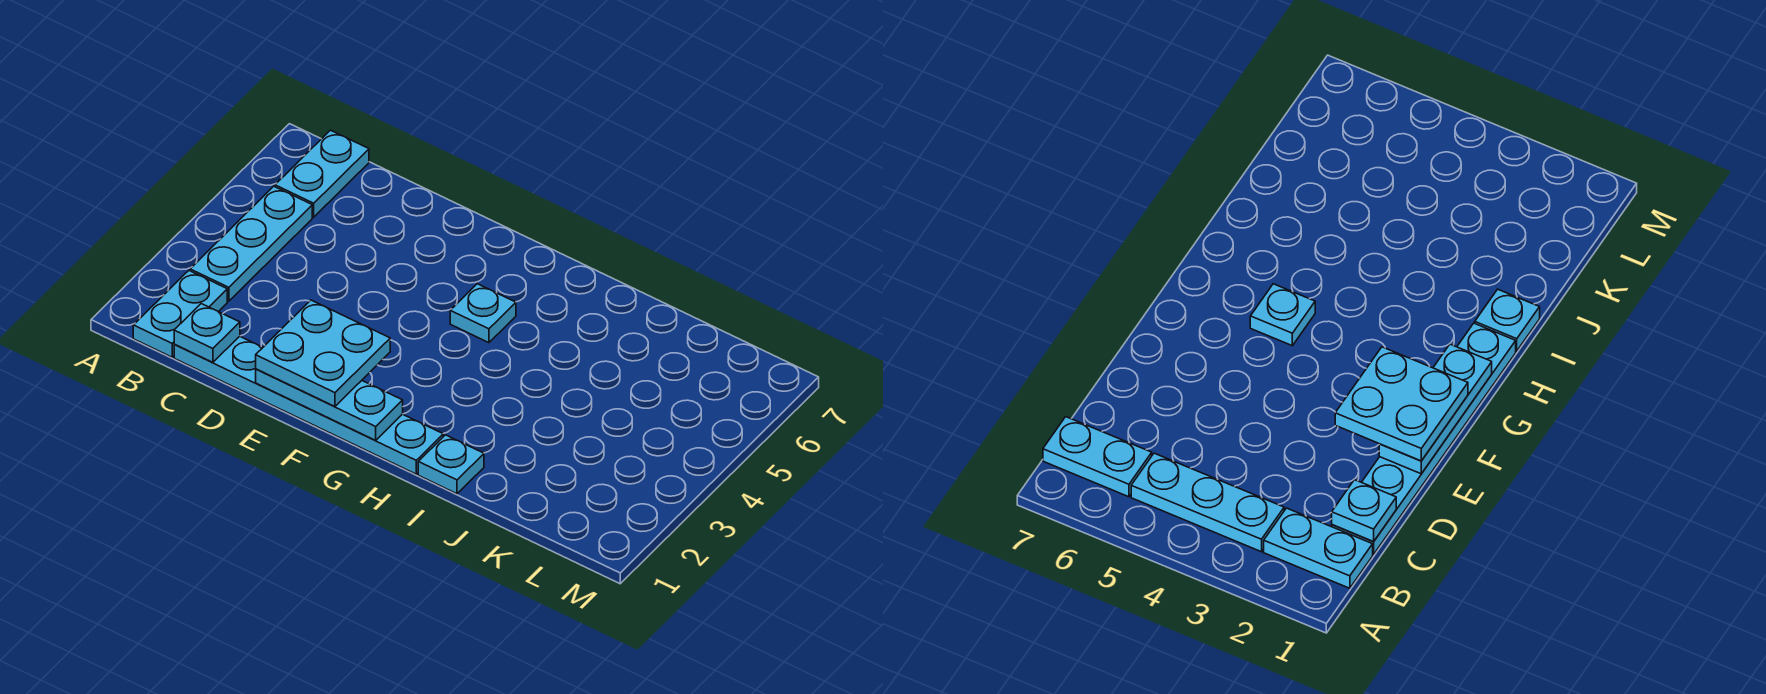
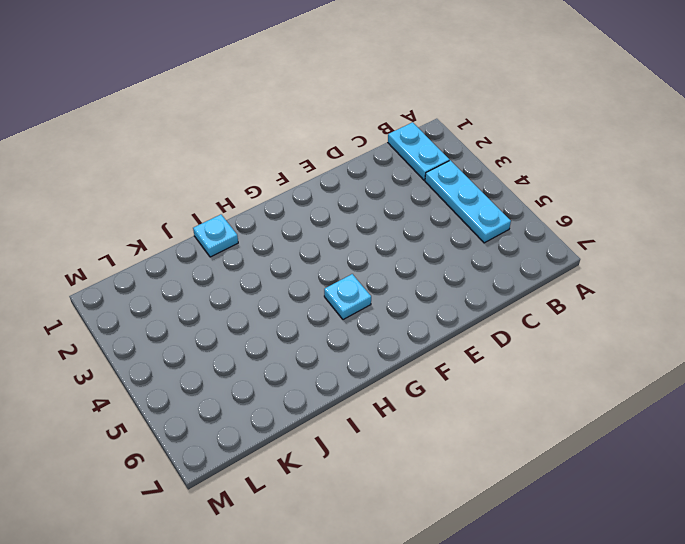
none -> cyan plate B6:B7 level 1
none -> cyan plate C1:H1 level 1

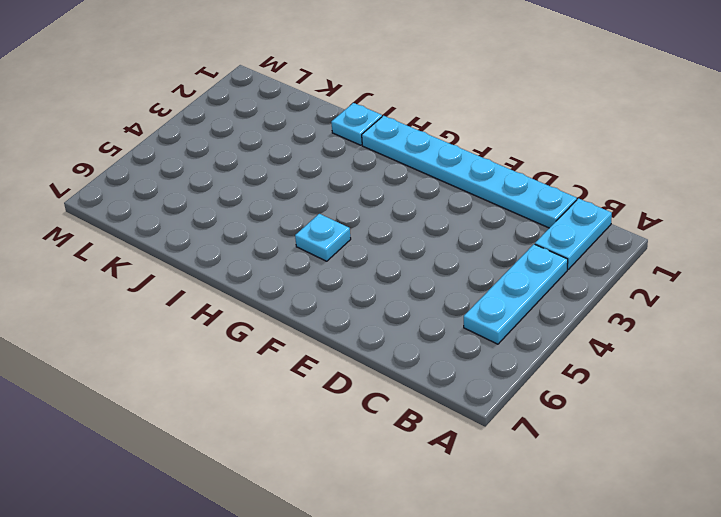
none -> cyan plate B6:B7 level 1
none -> cyan plate C1 level 2

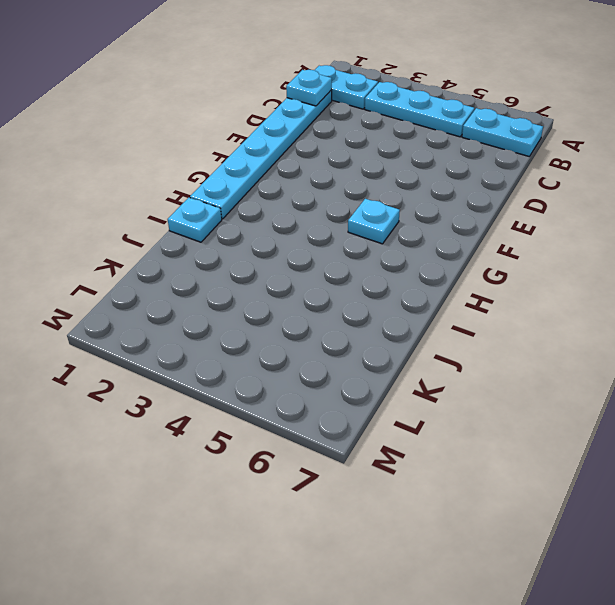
none -> cyan plate E1:G1 level 2
none -> cyan plate E1:F2 level 3

